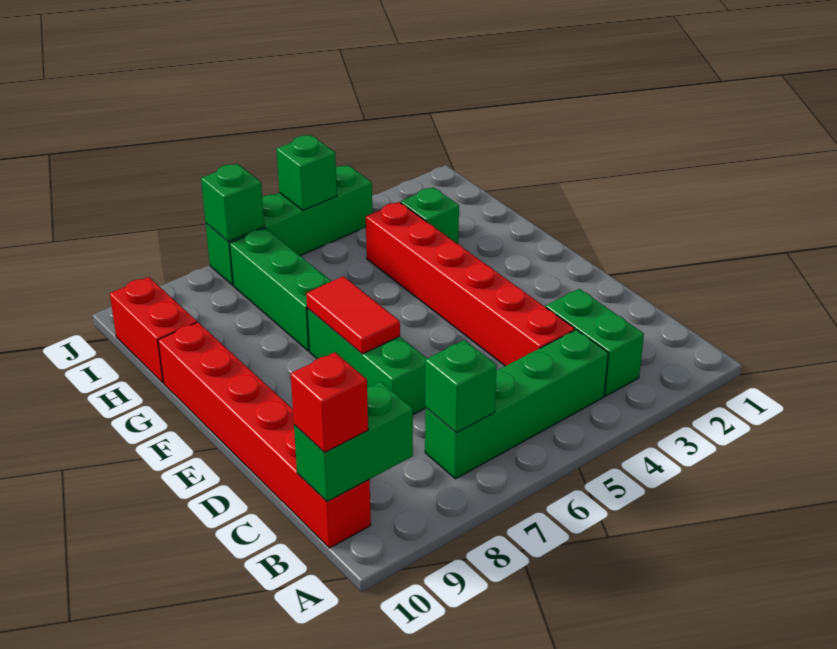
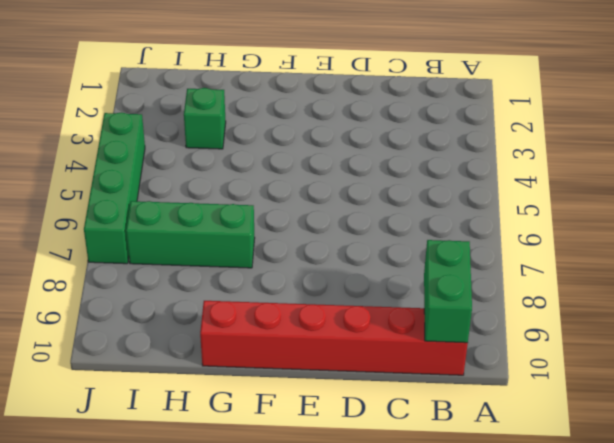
none -> green brick B3:C3 level 1
none -> green brick B4:B7 level 1
none -> red brick C4:H4 level 1

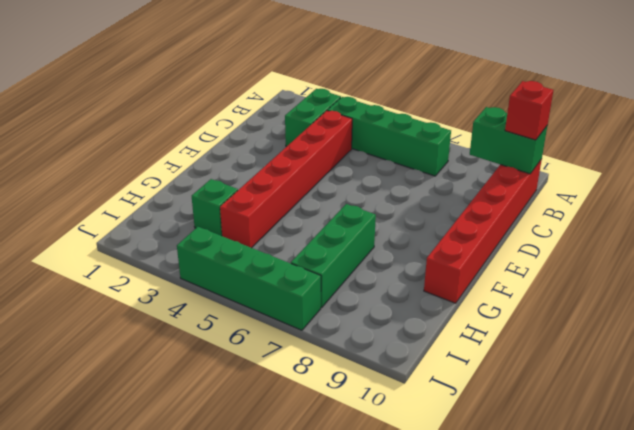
none -> green brick D7:F7 level 1
none -> red brick H10:I10 level 1
none -> green brick B7 level 2

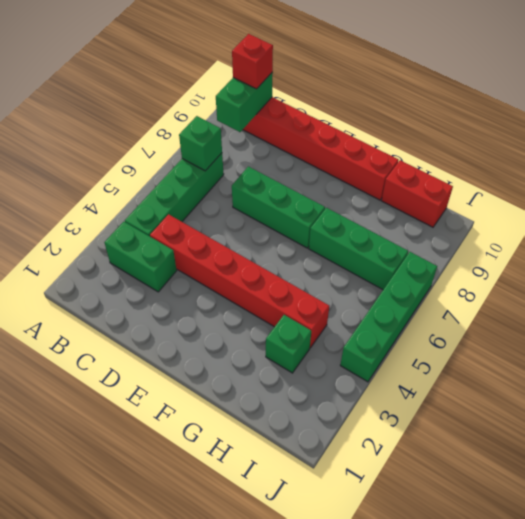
none -> red tile E7:F7 level 2
none -> green brick J5 level 2
none -> green brick J7 level 2

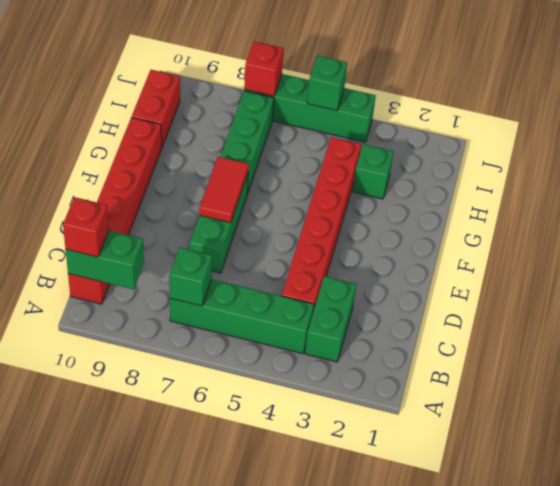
red brick J7 level 2 -> green brick J7 level 2

